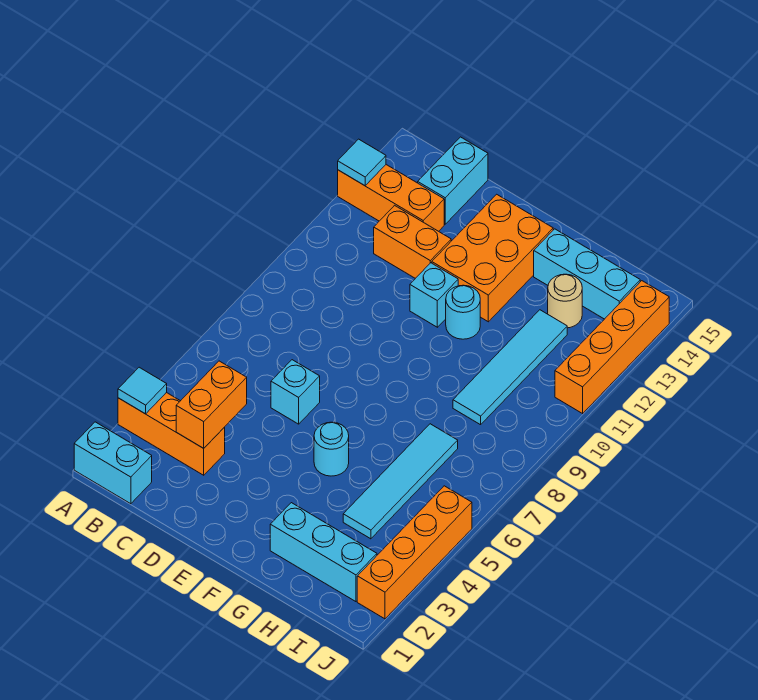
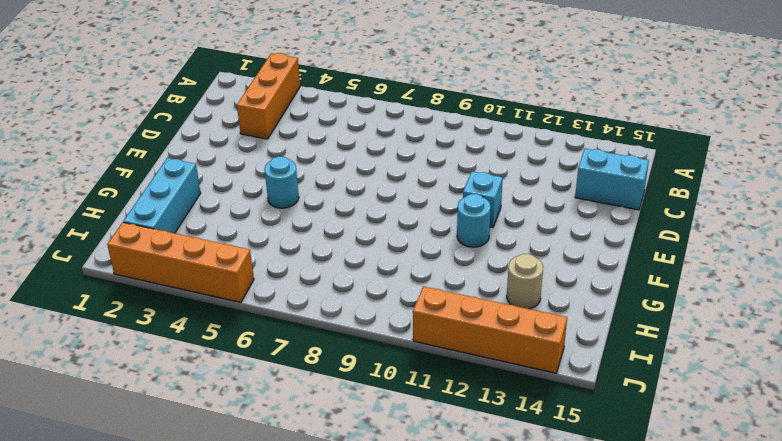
none -> cyan brick A1:B1 level 1
none -> orange brick A13:C13 level 1
none -> orange brick C12:D12 level 1

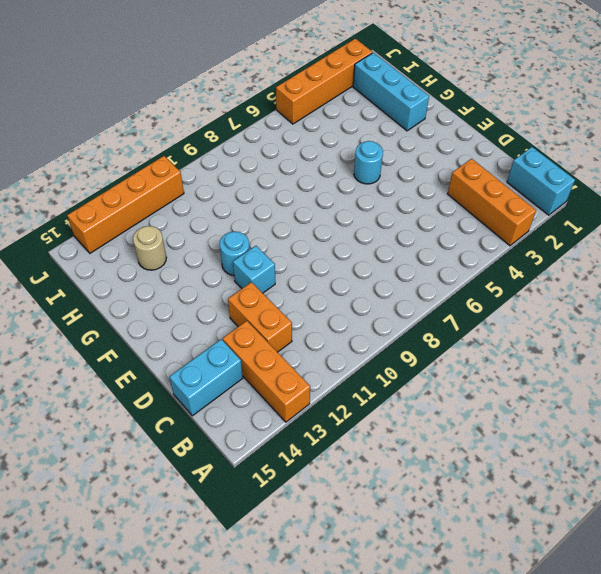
none -> cyan brick D6 level 1
none -> orange brick E12:F14 level 1
none -> cyan brick G14:I14 level 1

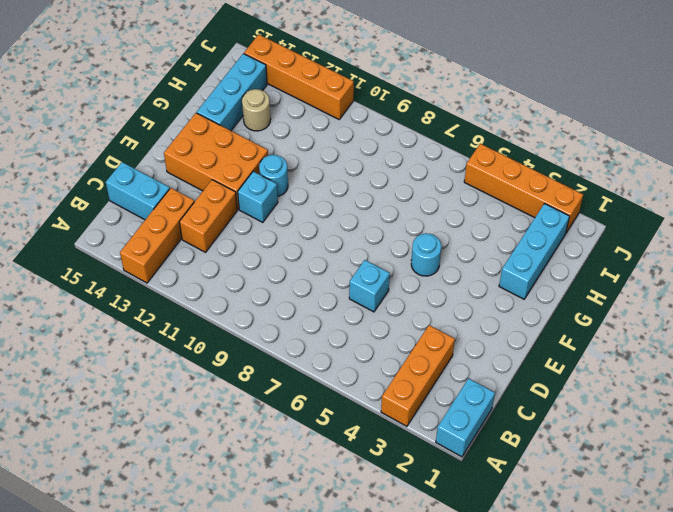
none -> cyan tile H4:H7 level 1
none -> cyan tile H9:H12 level 1
none -> cyan tile A3 level 2

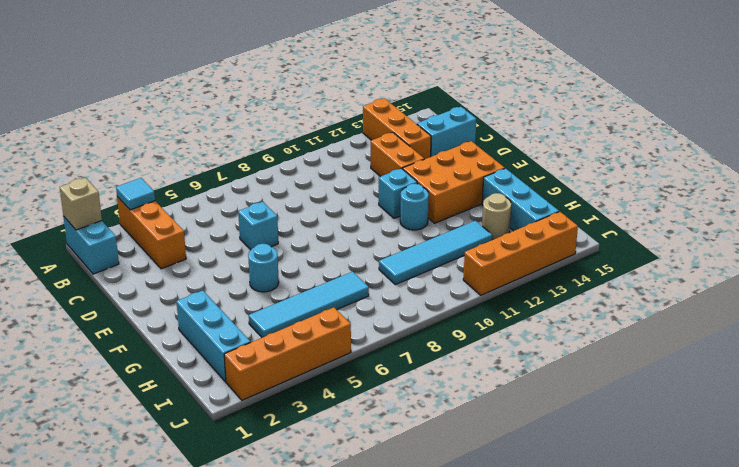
tan brick A1 level 2 -> none
none -> cyan tile A13 level 2
none -> orange brick C3:C4 level 2

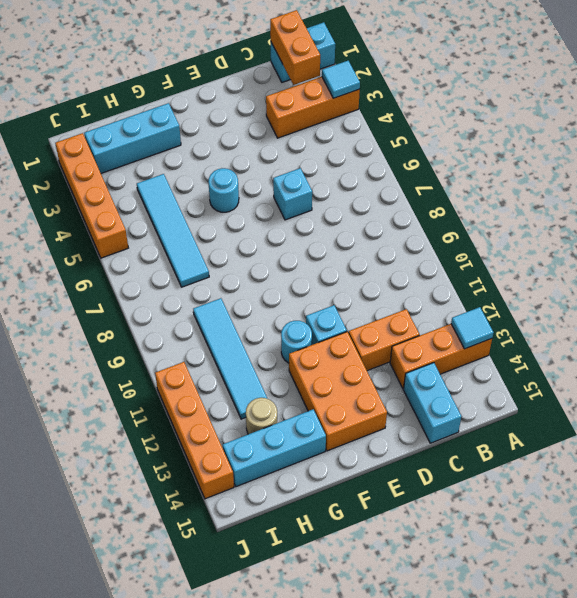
orange brick B1:B2 level 2 -> orange brick C3:C4 level 2

